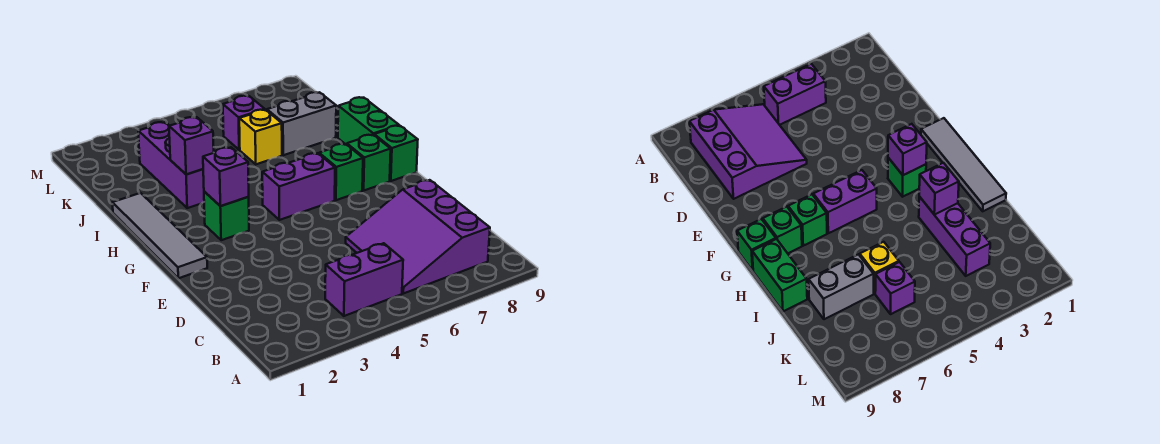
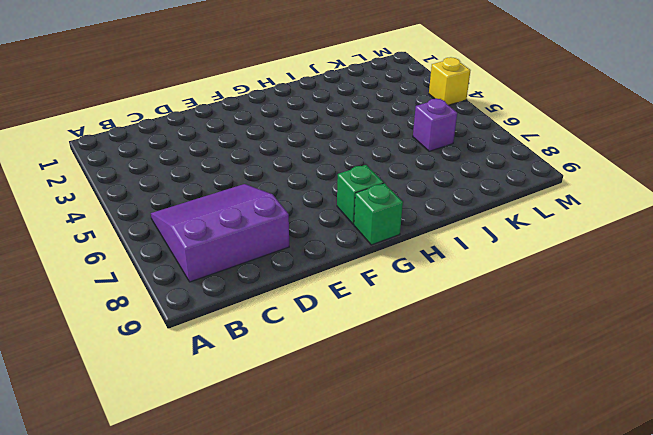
yellow brick M4 level 1 -> yellow brick J6 level 1
none -> purple brick B4:B5 level 1
none -> grey tile F1:I1 level 1
none -> green brick G3 level 1

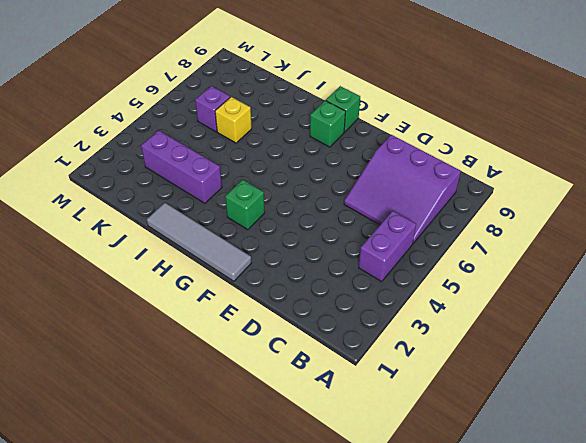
none -> purple brick G5:G6 level 1
none -> green brick G7 level 1
none -> green brick H9:I9 level 1

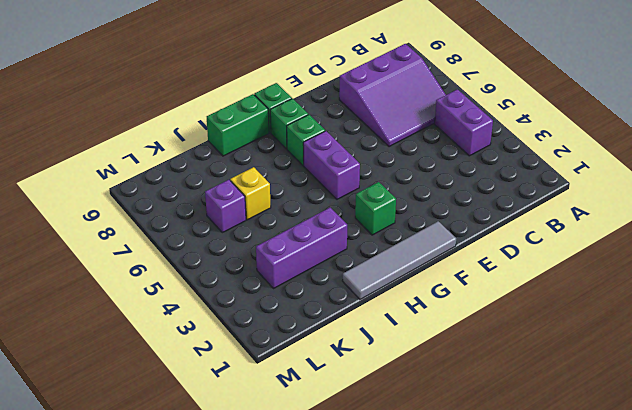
none -> grey brick J7:J8 level 1
none -> purple brick G3 level 2
none -> purple brick I3 level 2

